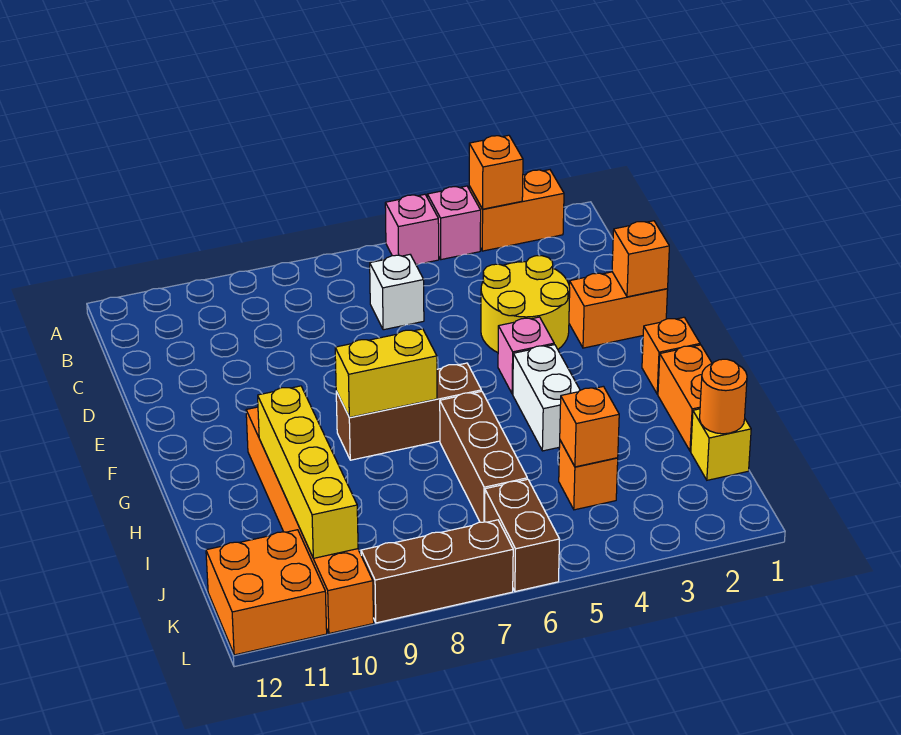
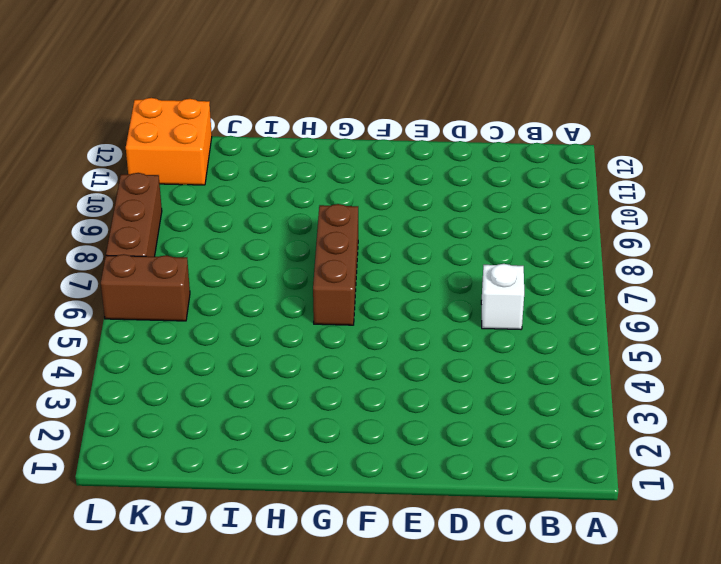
none -> orange brick A2:A3 level 1
none -> pink brick A4 level 1
none -> pink brick A5 level 1

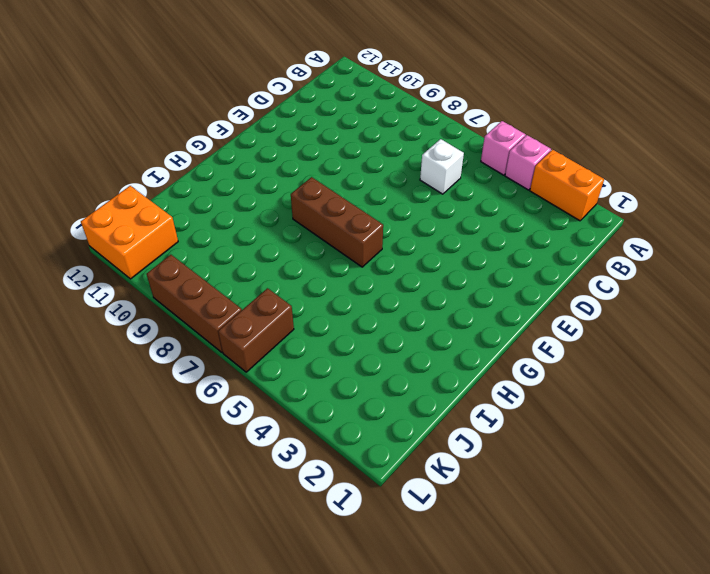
none -> yellow round brick D3:E4 level 1
none -> orange brick E1:E2 level 1
none -> pink brick F4 level 1

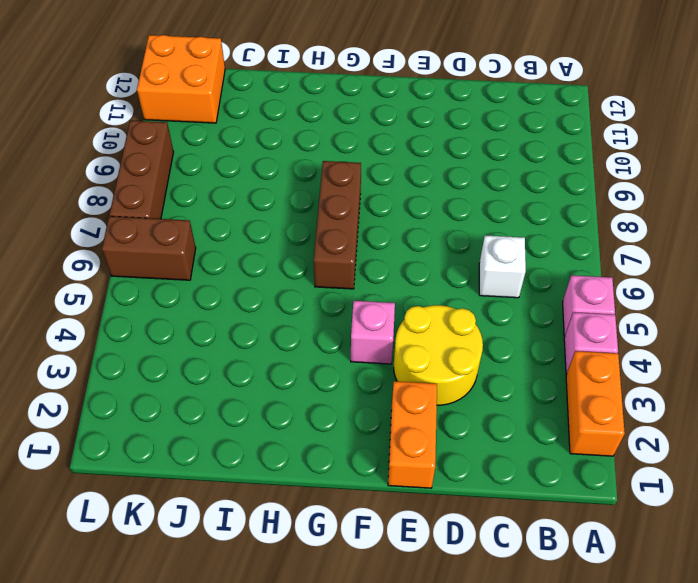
none -> orange brick G1 level 1
none -> white brick G4:H4 level 1
none -> orange brick G10:L10 level 1

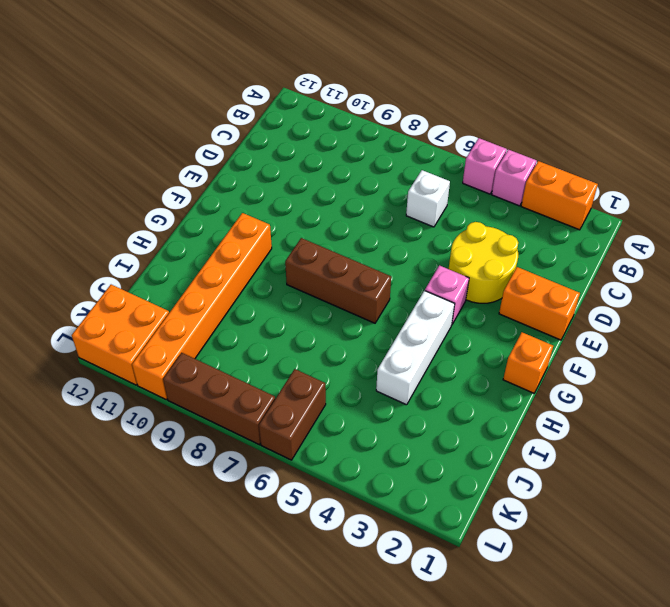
white brick G4:I4 level 1 -> white brick G4:H4 level 1
none -> orange brick H1:I1 level 1
none -> brown brick H6:J6 level 1
none -> yellow brick J1 level 1

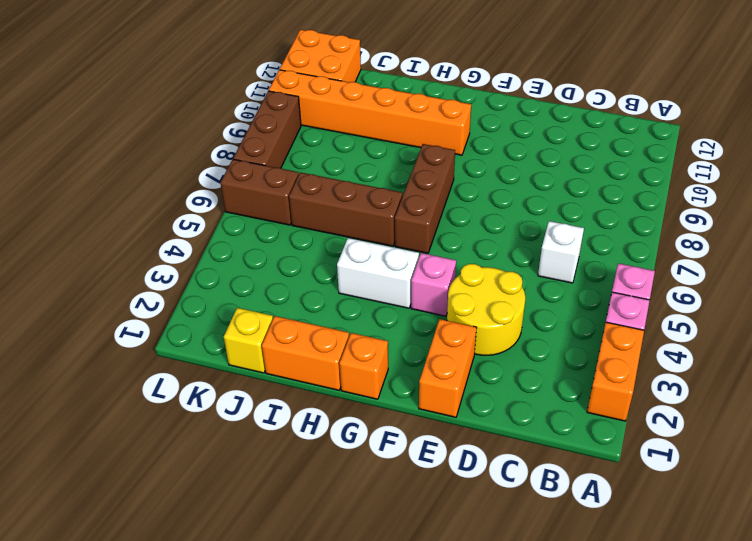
none -> orange brick J4 level 1
none -> orange brick A3 level 2
none -> orange brick E1 level 2

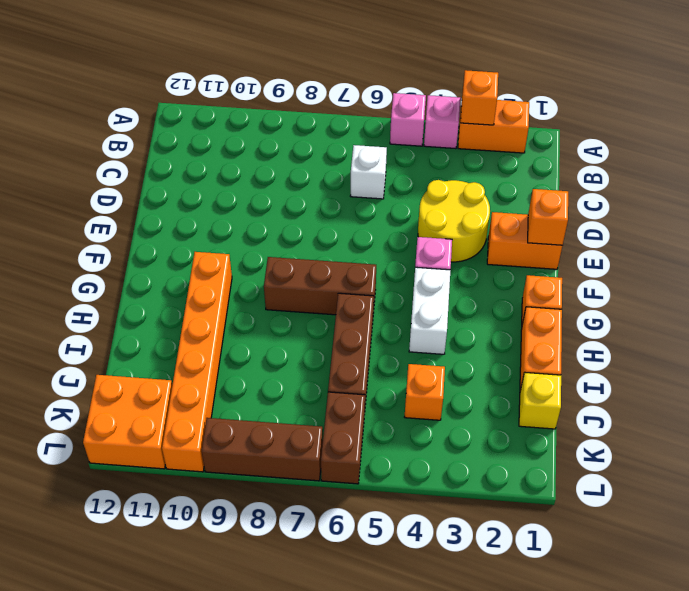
none -> yellow brick G7:G8 level 2
none -> yellow brick H10:K10 level 2
none -> orange round brick J1 level 2

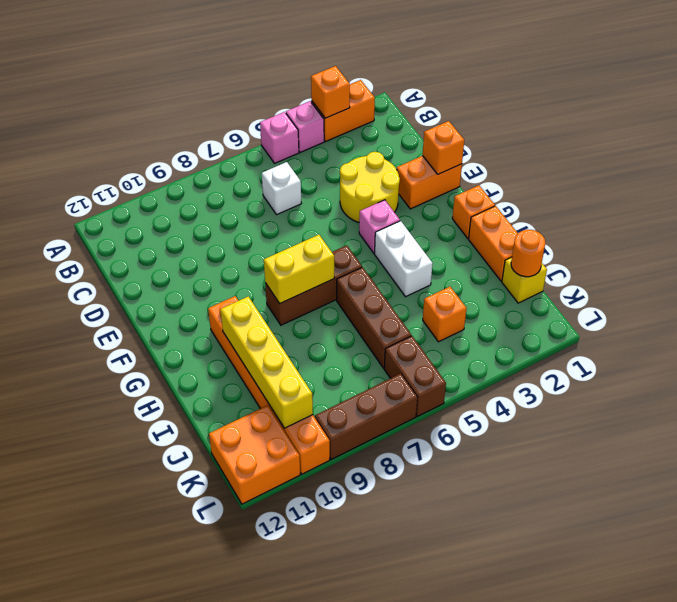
none -> orange brick J4 level 2

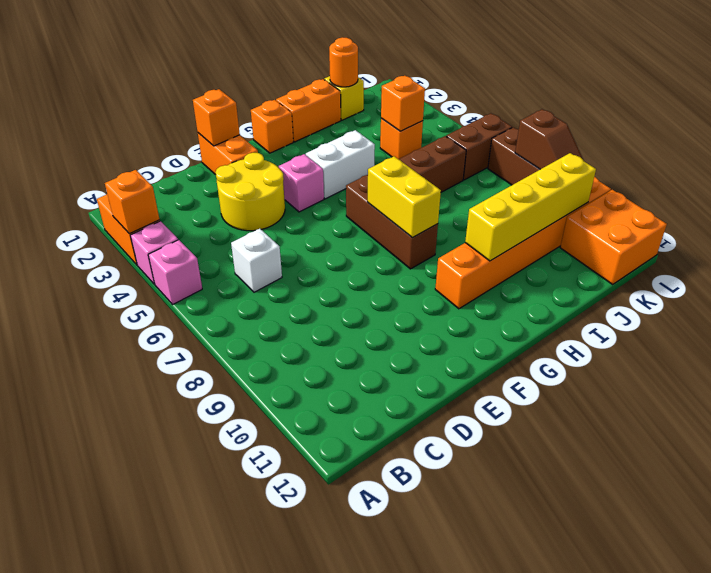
brown slope L8:L9 level 2 top 8 -> none

